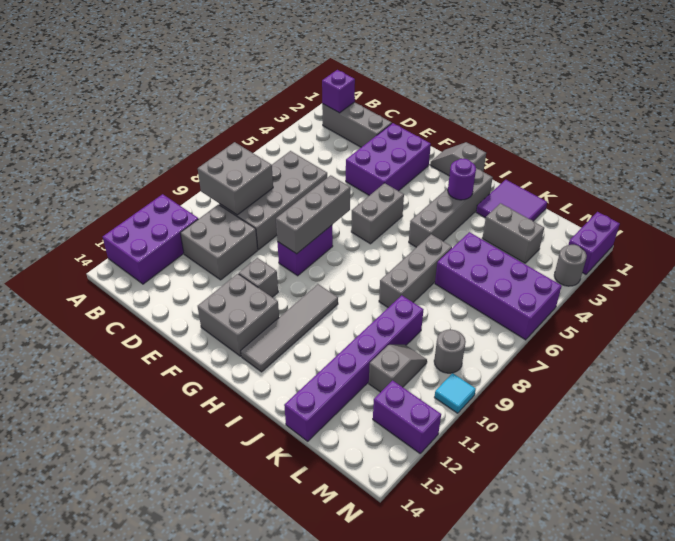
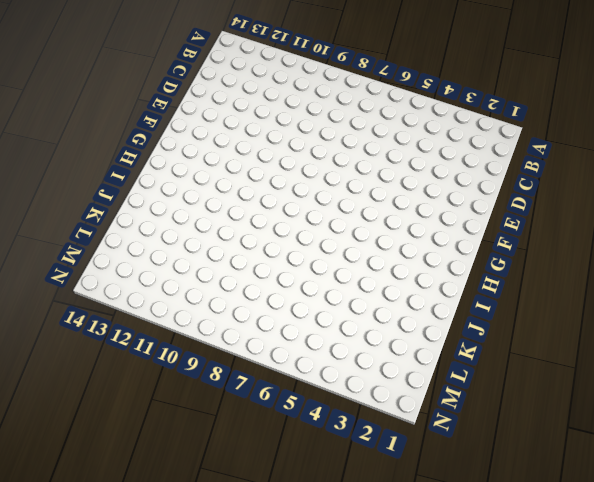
none -> purple brick A11:B13 level 1
none -> grey brick B2:D2 level 1
none -> grey brick C6:D9 level 1

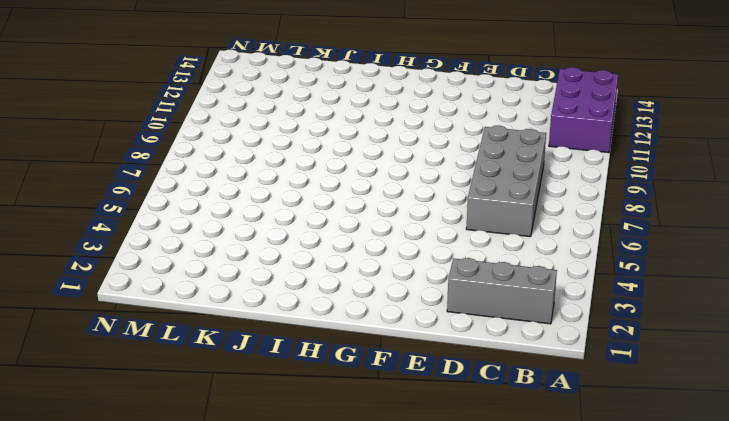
none -> grey brick C10:D11 level 1
none -> purple brick E2:F4 level 1
none -> purple brick F8:F9 level 1

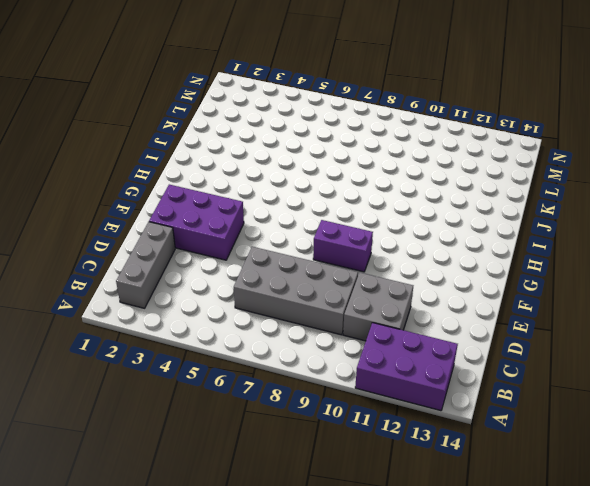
none -> grey brick F11 level 1
none -> grey brick F12:G13 level 1
none -> grey slope G1:H1 level 1 top H

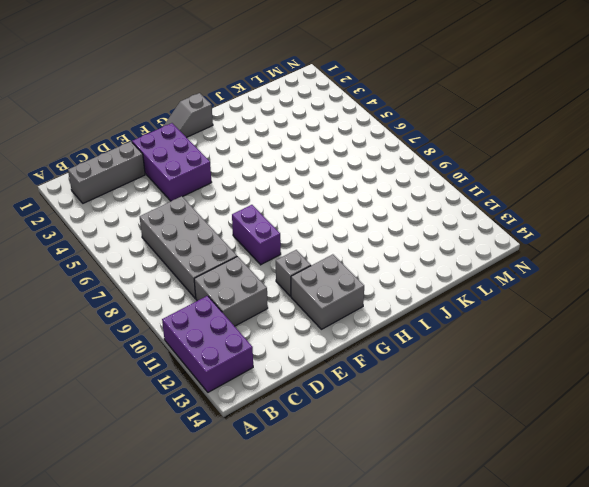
none -> grey brick G5:G6 level 1
none -> grey tile H10:H13 level 1
none -> grey brick I2:I5 level 1

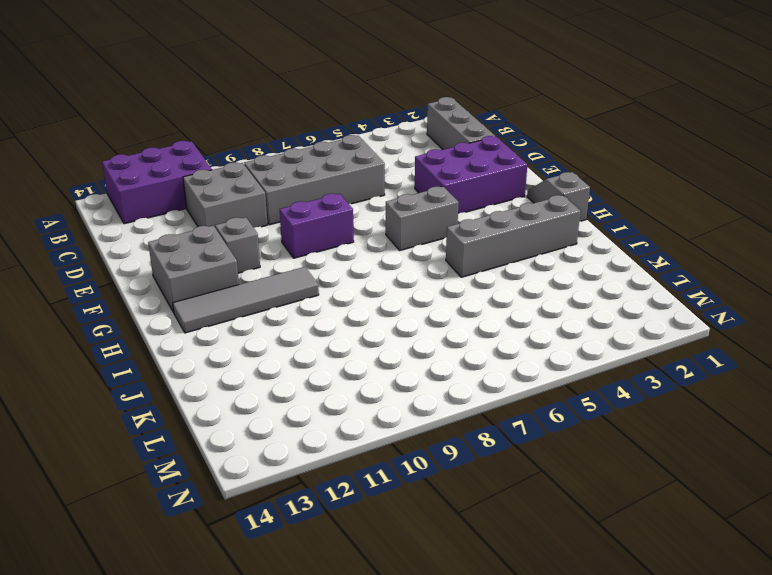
none -> purple tile J1:K2 level 1
none -> grey brick J6:J8 level 1
none -> grey brick K3:L3 level 1

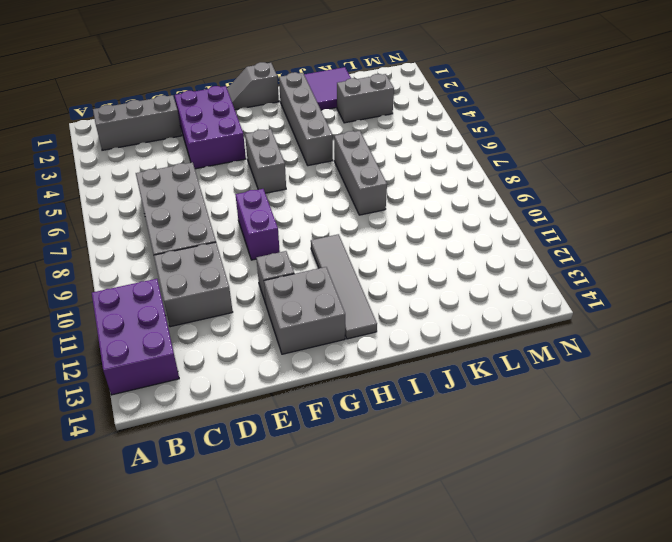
none -> purple brick K5:N6 level 1
none -> purple brick K9:K14 level 1
none -> grey slope L10:L11 level 1 top 11

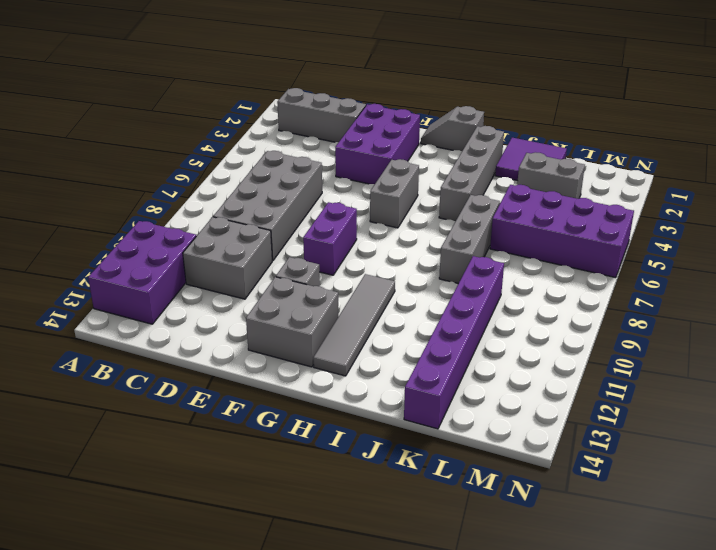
none -> grey slope L10:L11 level 1 top 11
none -> grey round brick M9 level 1
none -> purple brick M12:N12 level 1

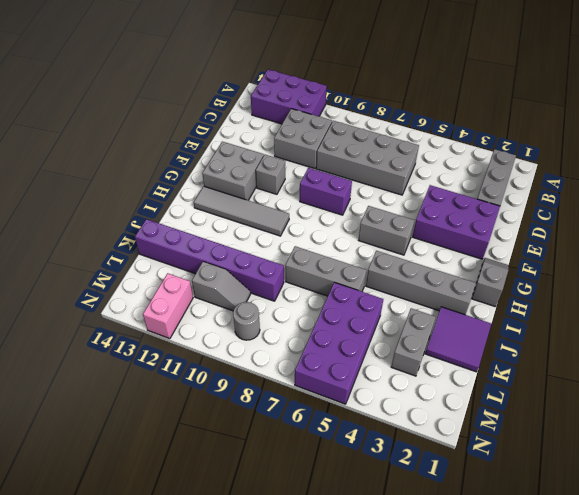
pink brick M12:N12 level 1 -> purple brick M12:N12 level 1
none -> purple brick N1:N2 level 1
none -> grey round brick N3 level 1
none -> cyan tile N10 level 1

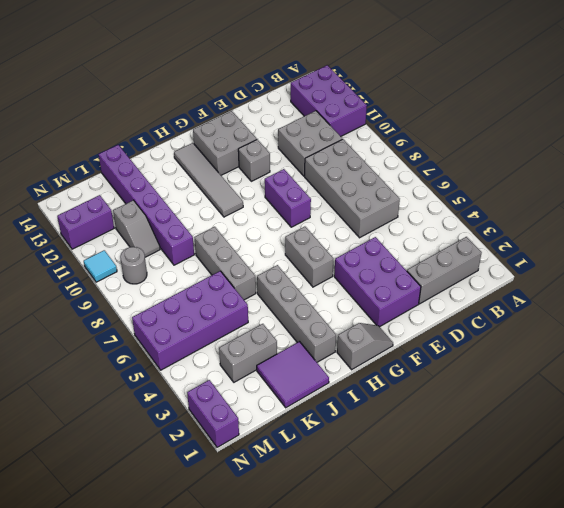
none -> grey round brick N3 level 1
none -> purple brick B2 level 2
none -> grey brick B8:C9 level 2

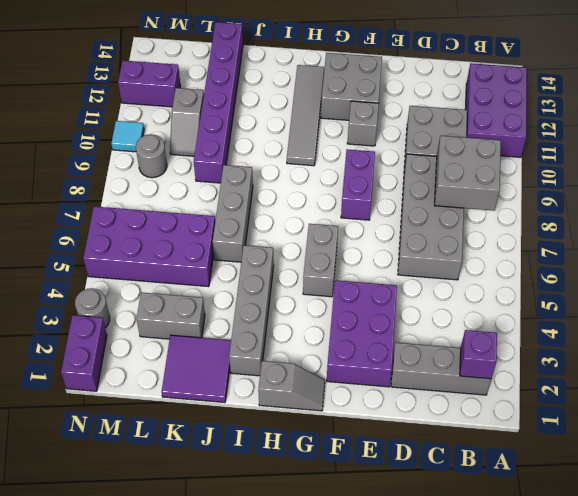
none -> grey brick F7:F9 level 2
none -> purple round brick I3 level 2

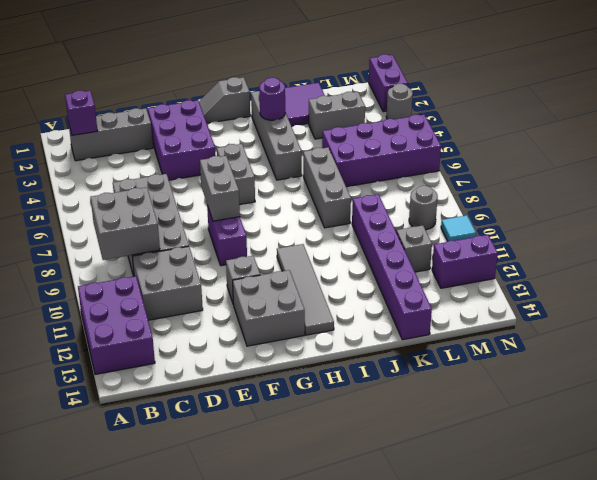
grey brick F7:F8 level 2 -> grey brick F7:F9 level 2

